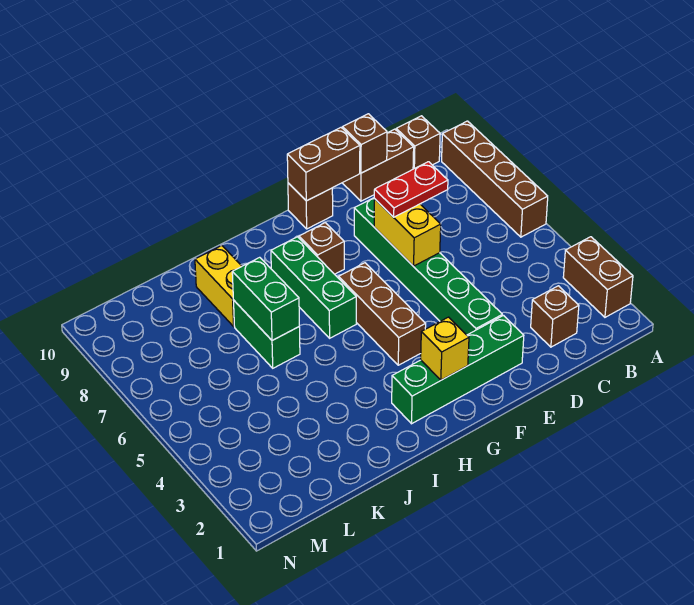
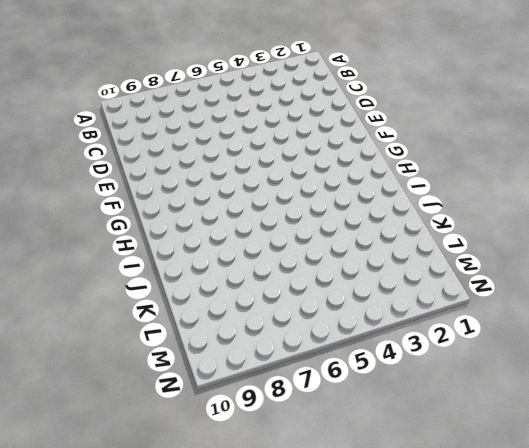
none -> brown brick A2:A3 level 1
none -> brown brick A6:A9 level 1
none -> brown brick B10 level 1

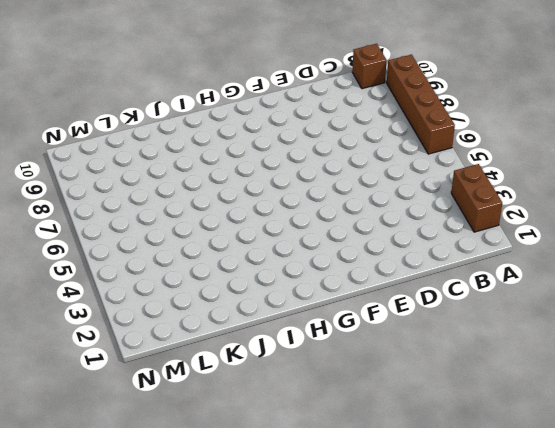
none -> brown brick C2 level 1
none -> brown brick C10:D10 level 1
none -> green brick E2:H2 level 1

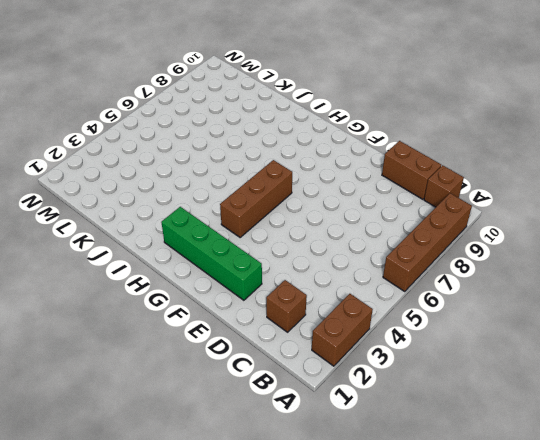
none -> green brick E3:E8 level 1
none -> brown brick F10 level 1
none -> brown brick G8 level 1

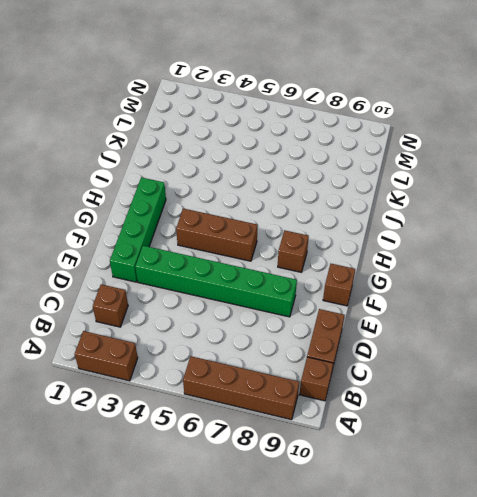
none -> green brick H6:H8 level 1
none -> green brick J6:J7 level 1
none -> yellow brick J8:J9 level 1

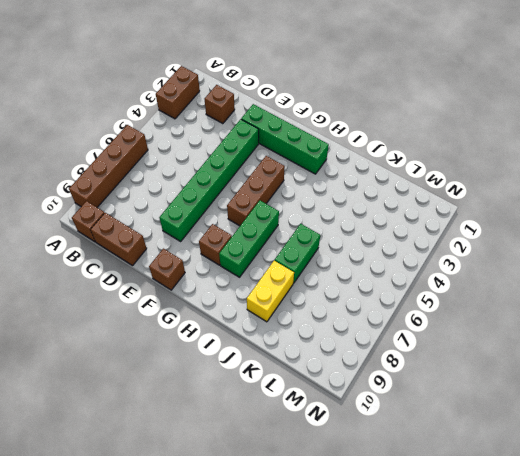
none -> brown brick D10 level 2
none -> yellow brick E6:E7 level 2
none -> brown brick E10:F10 level 2

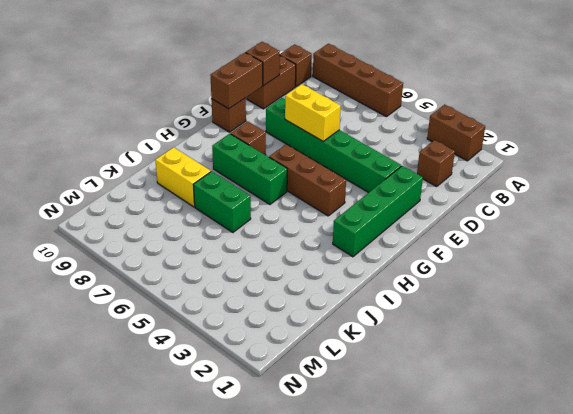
none -> yellow brick G2 level 2
none -> green brick J6:J7 level 2
none -> red plate D7:E7 level 3

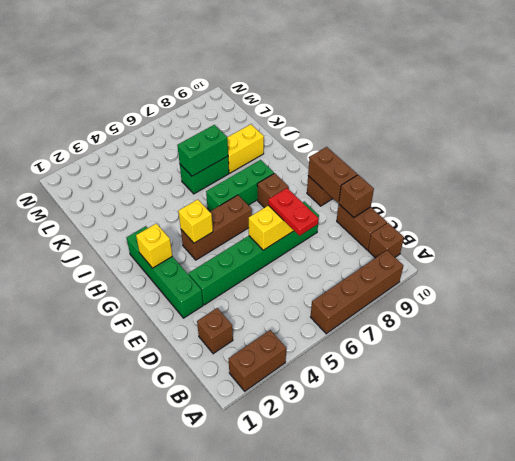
yellow brick G4 level 2 -> none

